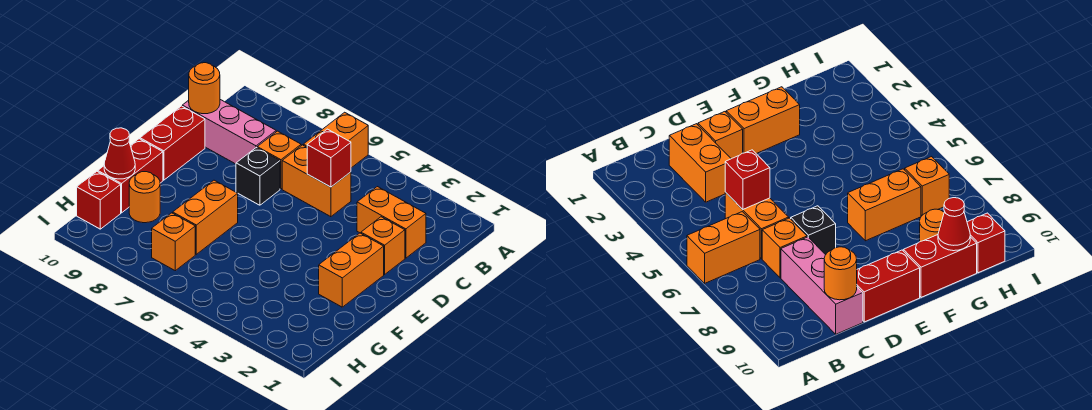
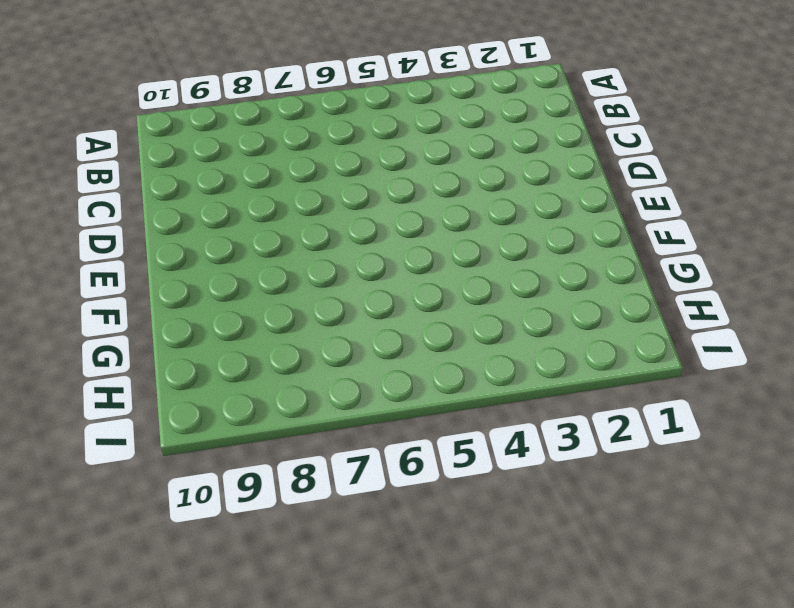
none -> orange brick A6:B6 level 1
none -> orange brick C2:C3 level 1
none -> orange brick C5:C6 level 1

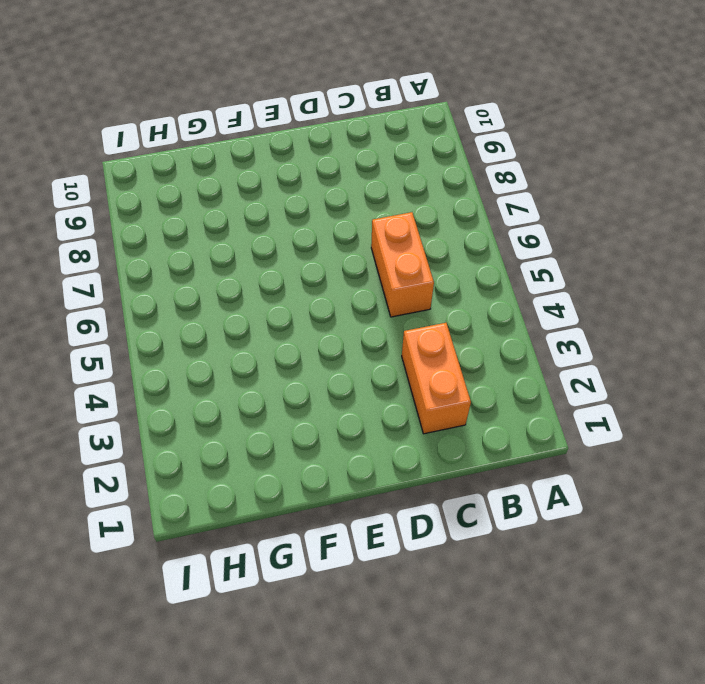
none -> orange brick A6:B6 level 1
none -> orange brick C7 level 1
none -> pink brick C8:C10 level 1

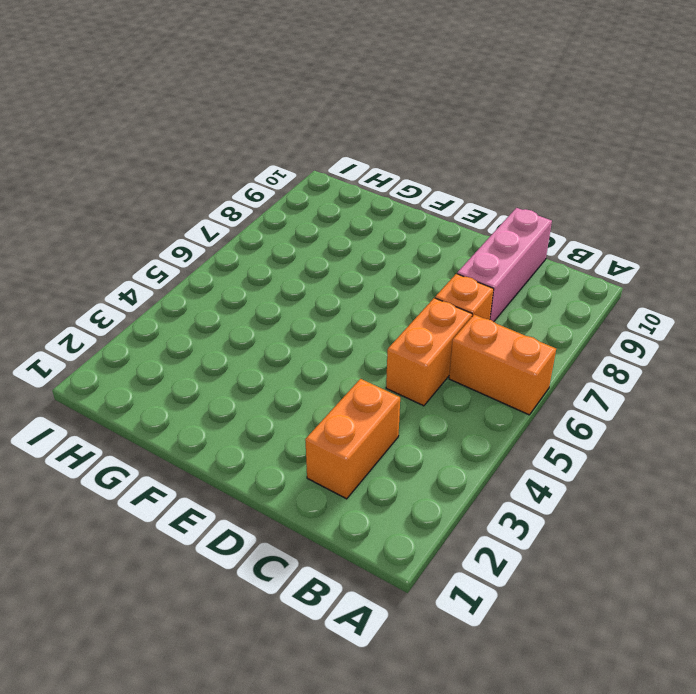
none -> orange brick D2 level 1
none -> black brick D7 level 1
none -> red brick D10:E10 level 1

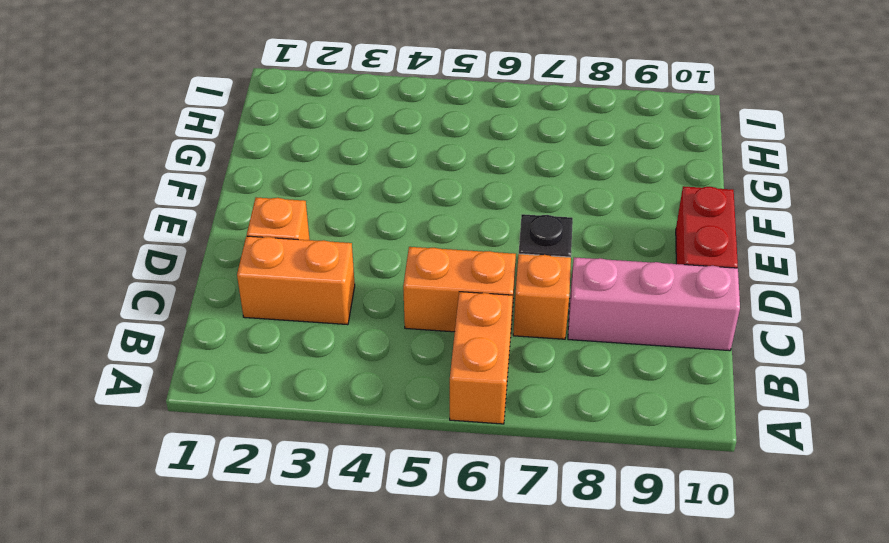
none -> orange brick E2:F2 level 1
none -> orange brick F7:G7 level 1
none -> red brick F10:G10 level 1

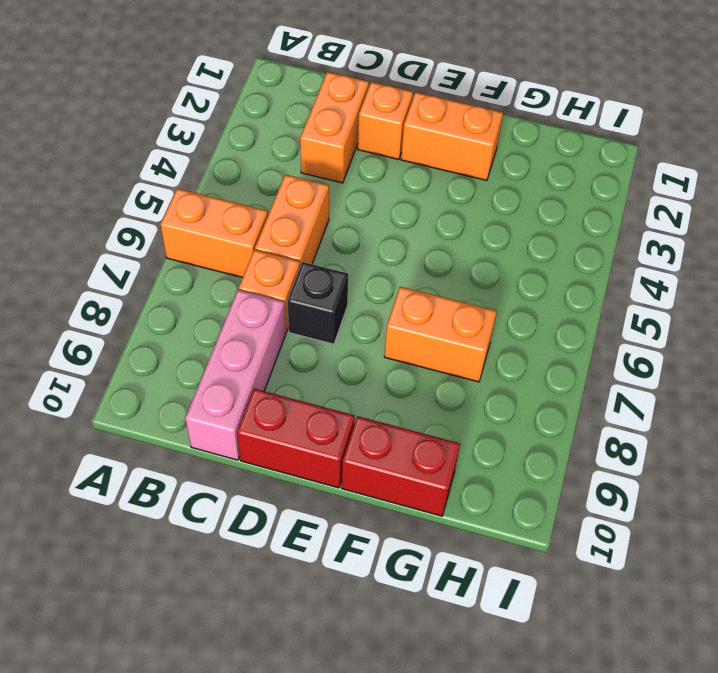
none -> orange round brick G9 level 1
none -> orange brick H7 level 1
none -> red brick H10 level 1

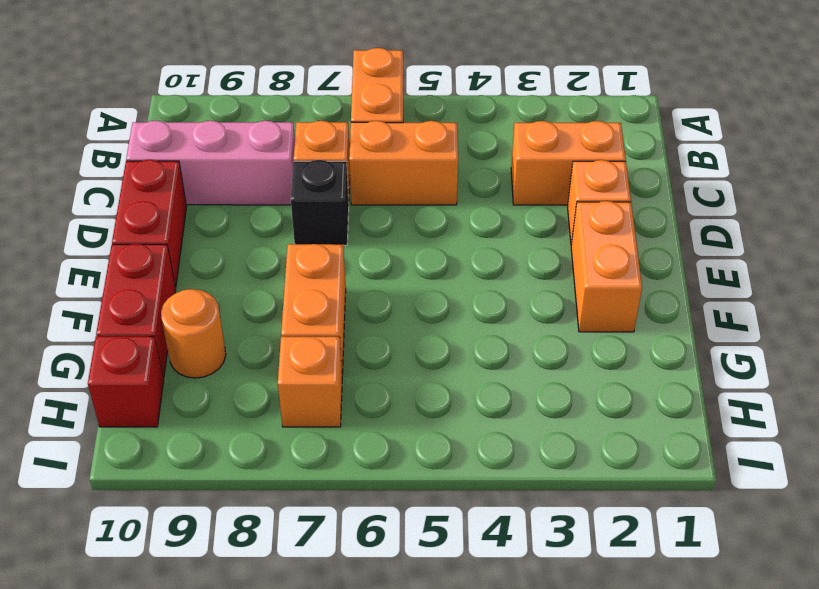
none -> red brick C5 level 2
none -> orange round brick C10 level 2
none -> red cone G10 level 2

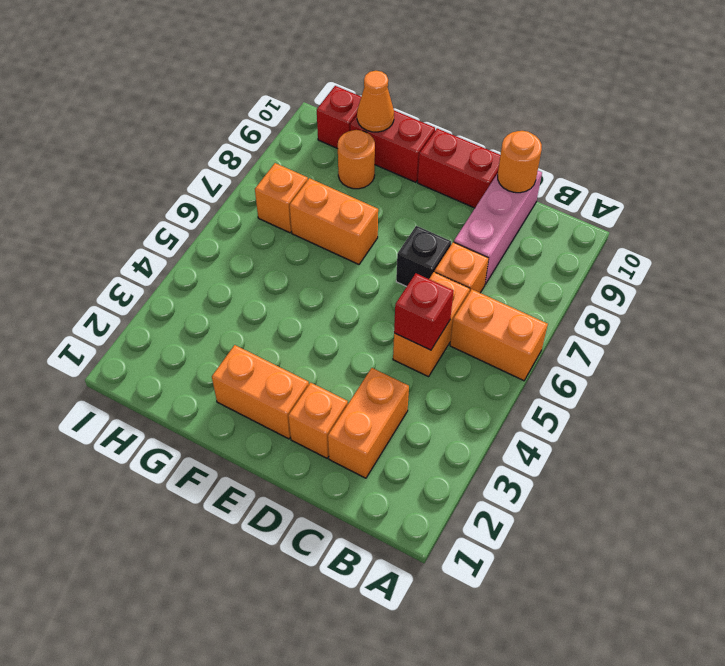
orange cone G10 level 2 -> red cone G10 level 2

